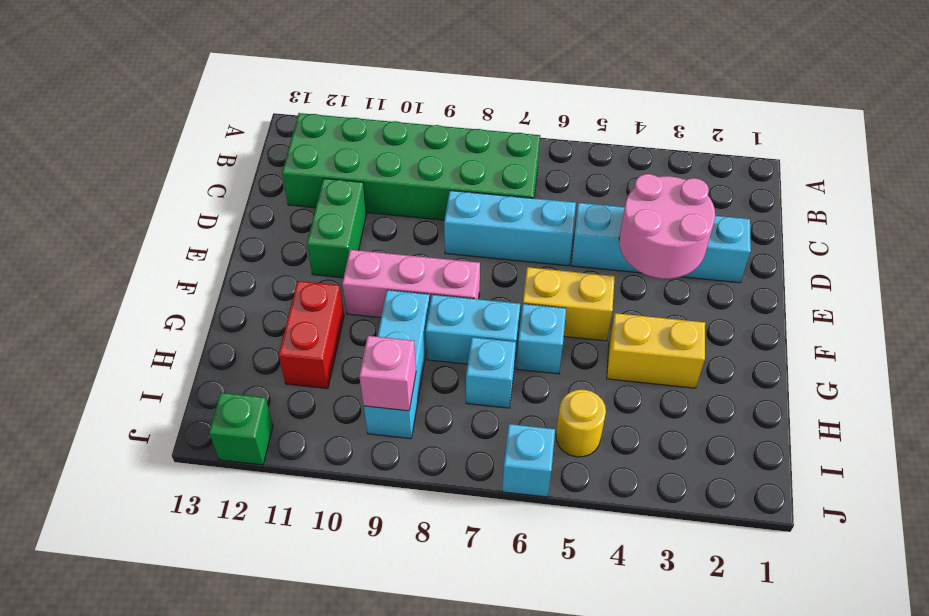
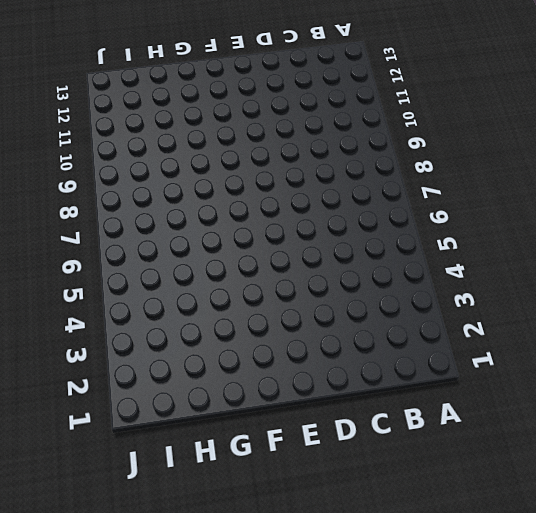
none -> green brick B7:C12 level 1
none -> cyan brick D2:D5 level 1
none -> cyan brick D6:D8 level 1

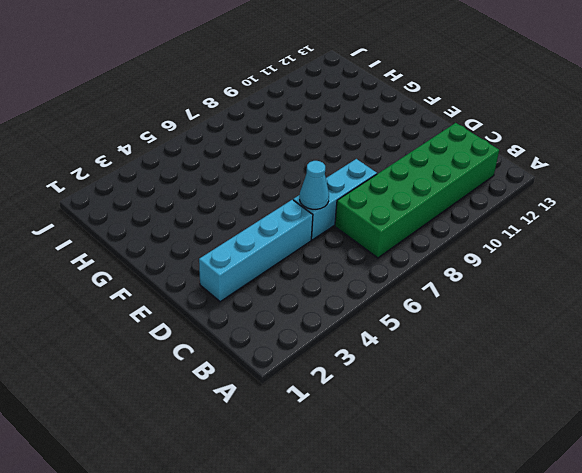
cyan cone D6 level 2 -> none
none -> green brick D11:E11 level 1
none -> yellow brick F5:F6 level 1
none -> pink brick F8:F10 level 1

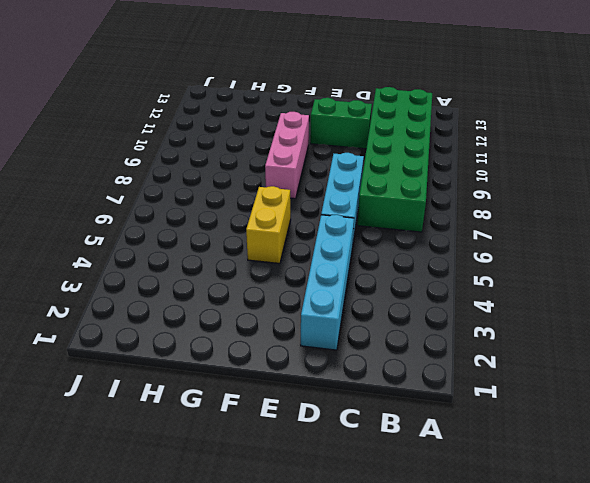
none -> yellow brick G3:G4 level 1
none -> cyan brick G6 level 1
none -> cyan brick G7:G8 level 1

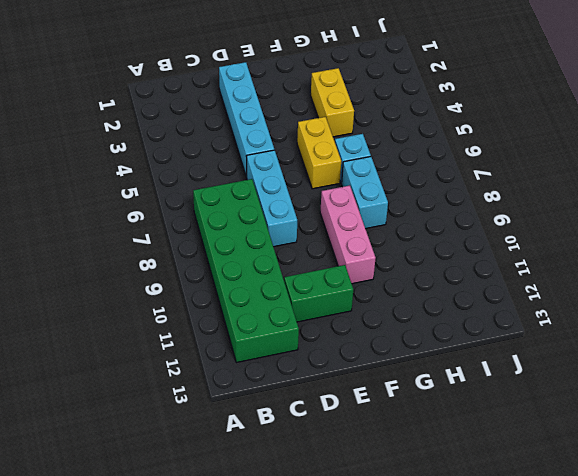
none -> cyan brick G9:I9 level 1
none -> red brick G11:H11 level 1
none -> cyan brick H7 level 1

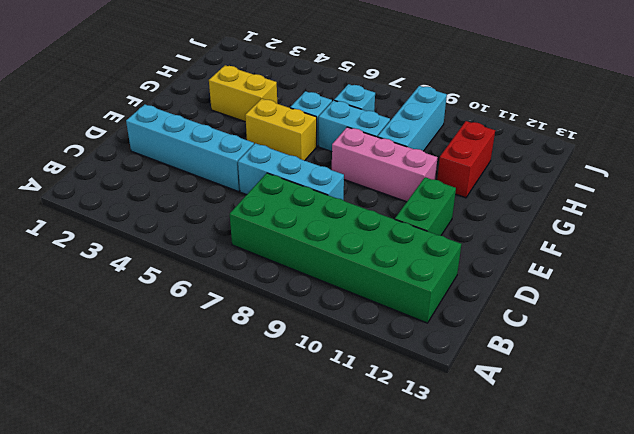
none -> yellow round brick I5 level 1
none -> cyan brick J6 level 1
none -> green brick J12 level 1

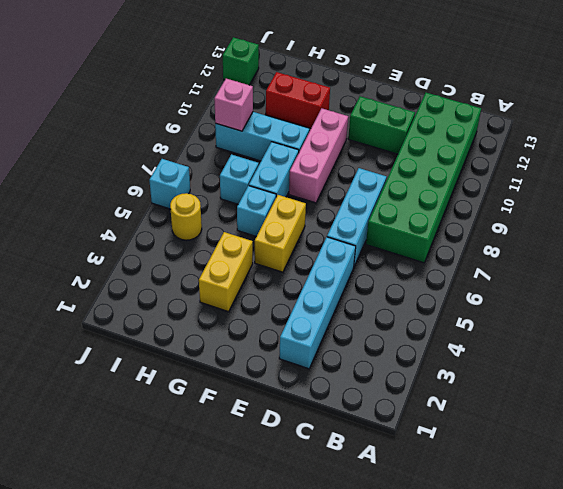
none -> pink round brick D3:E4 level 2

